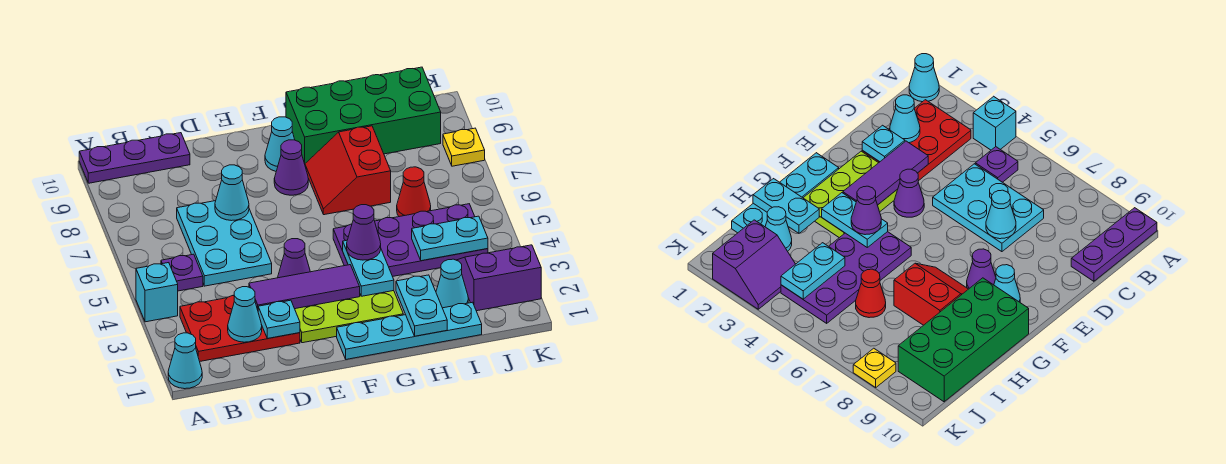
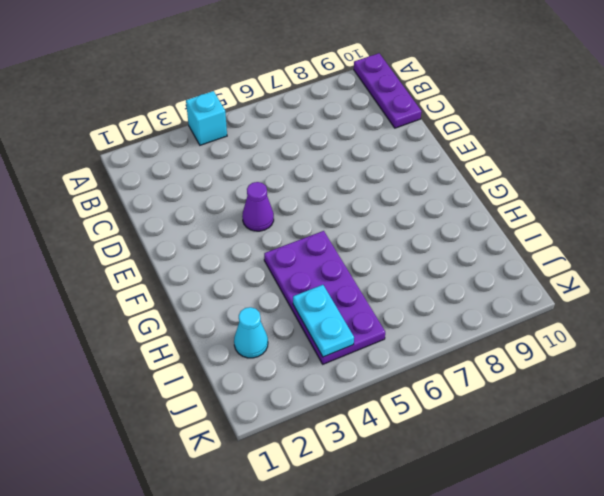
none -> cyan cone A1 level 1
none -> red plate B2:D3 level 1
none -> purple plate B5 level 1

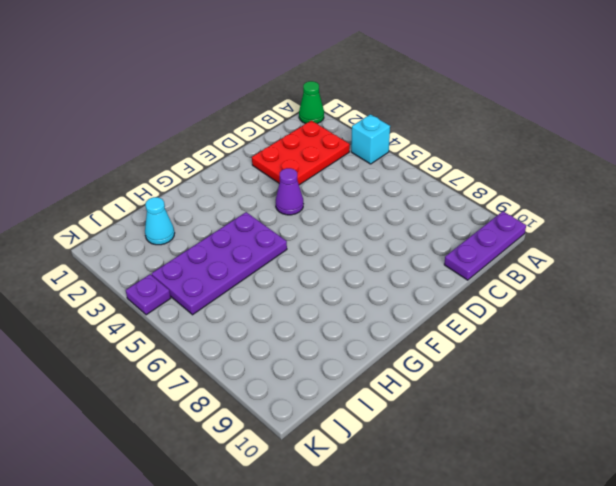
green cone A1 level 1 -> cyan cone A1 level 1
purple plate K4 level 1 -> purple plate B5 level 1
none -> cyan plate C5:D7 level 1
none -> lime plate E2:G3 level 1
none -> cyan plate F1:I1 level 1

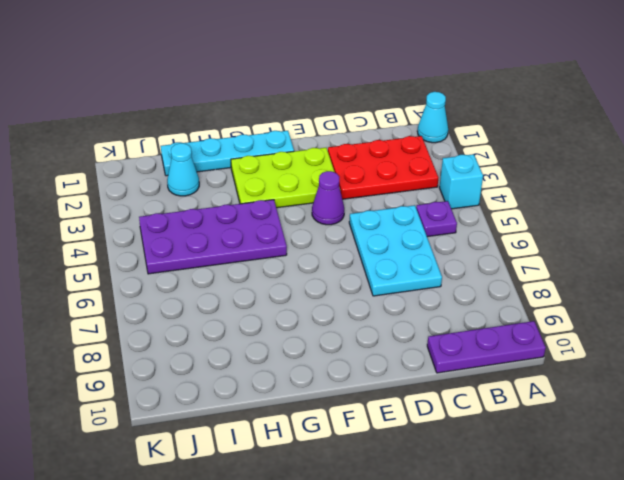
none -> purple cone F8 level 1
none -> cyan cone F9 level 1
none -> red slope G7:H8 level 1 top H

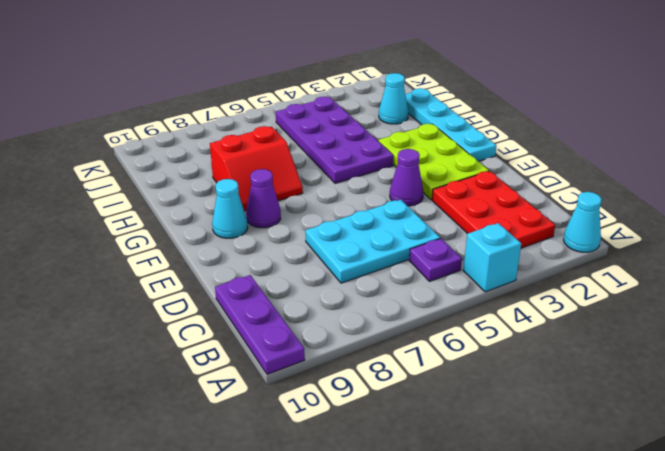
none -> green brick G9:J10 level 1
none -> red cone I6 level 1
none -> purple slope J2:K3 level 1 top 2

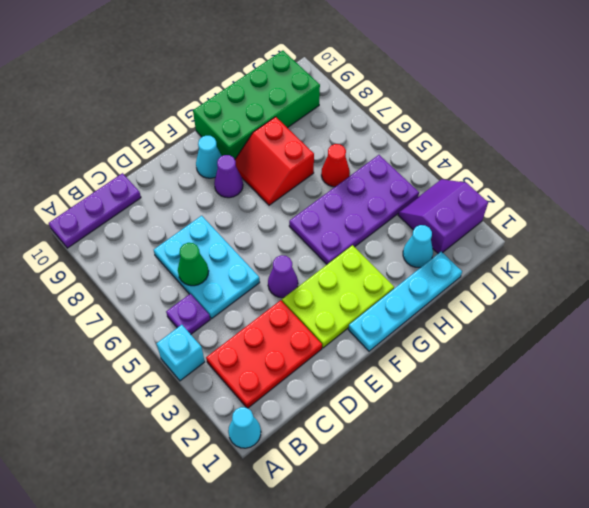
green cone C6 level 2 -> none
none -> yellow plate K8 level 1
none -> cyan cone C2 level 2
none -> cyan plate D2 level 2

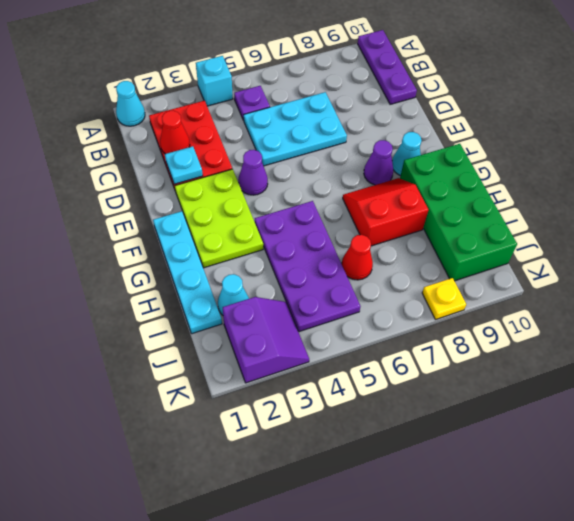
red cone C2 level 2 -> cyan cone C2 level 2
none -> purple tile D3:F3 level 2
none -> cyan cone D7 level 2
none -> cyan plate G3:G4 level 2

